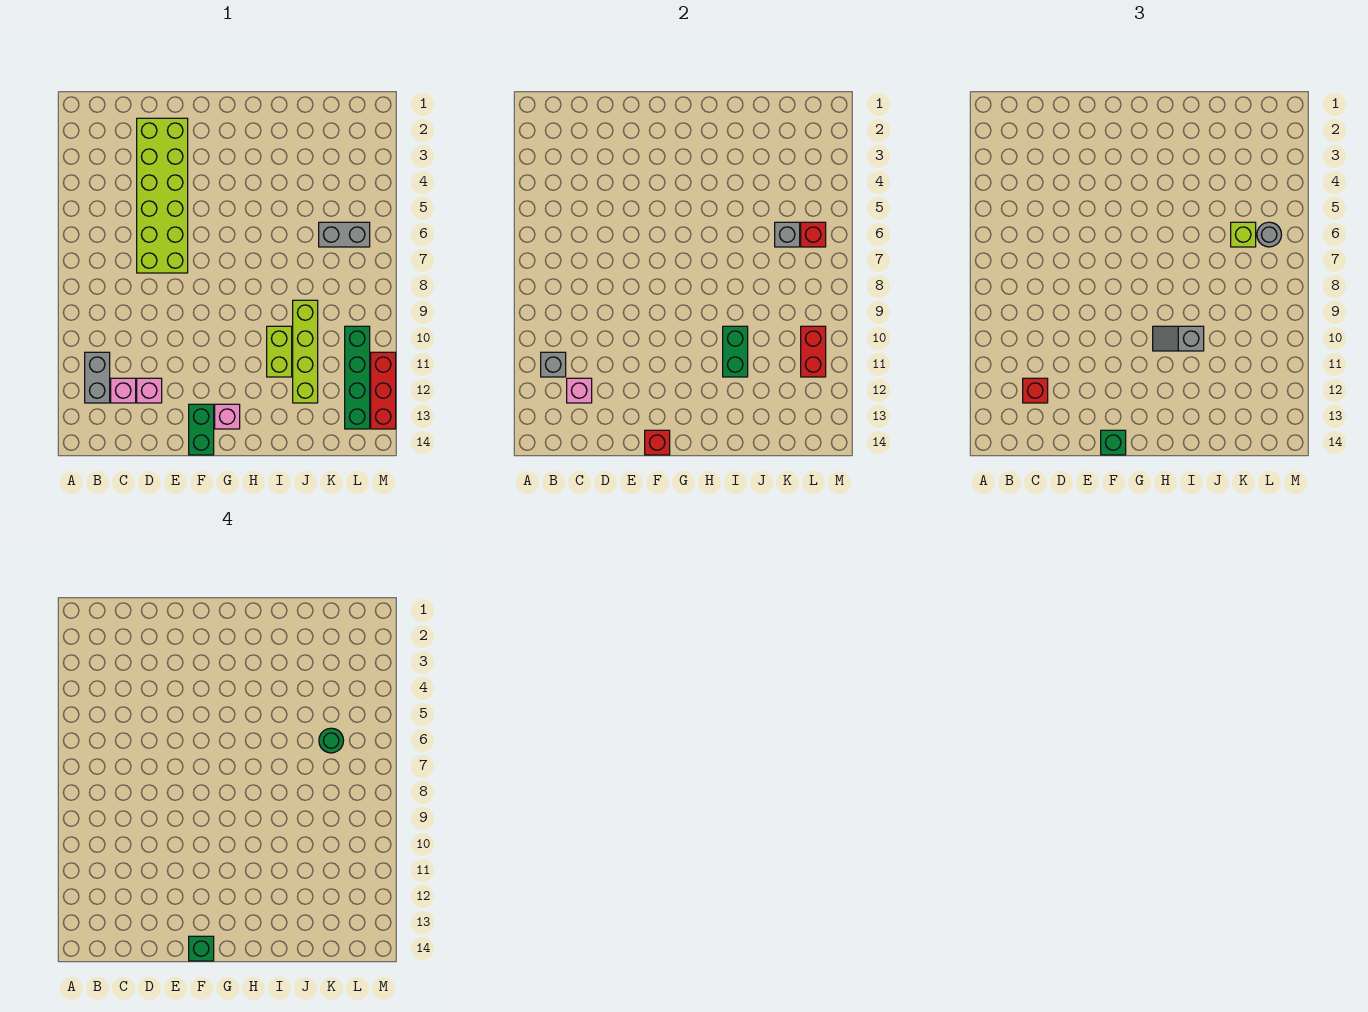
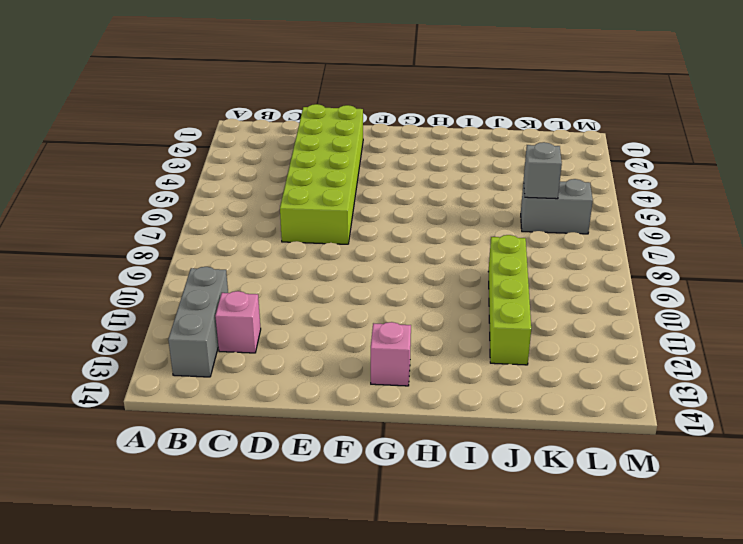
grey brick B11:B13 level 1 -> grey brick B11:B12 level 1
none -> pink brick D12 level 1
none -> green brick F13:F14 level 1
none -> lime brick I10:I11 level 1

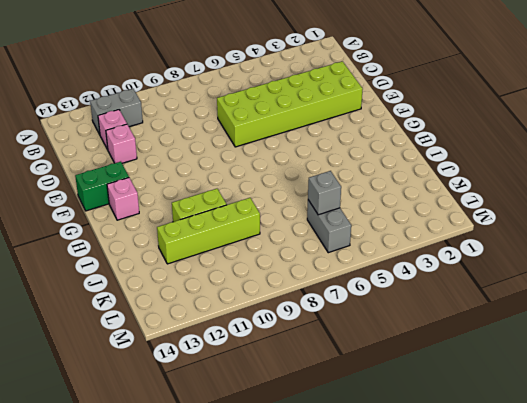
none -> green brick L10:L13 level 1
none -> red brick M11:M13 level 1
none -> grey brick B11 level 2

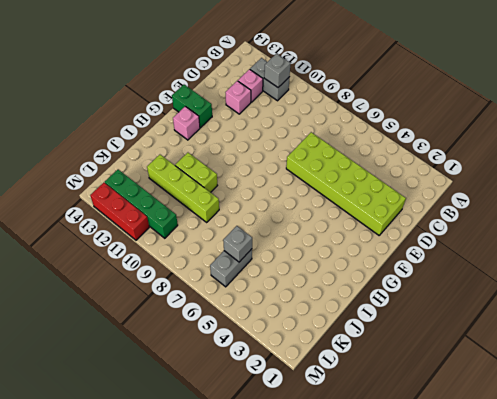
none -> pink brick C12 level 2
none -> red brick F14 level 2
none -> green brick I10:I11 level 2

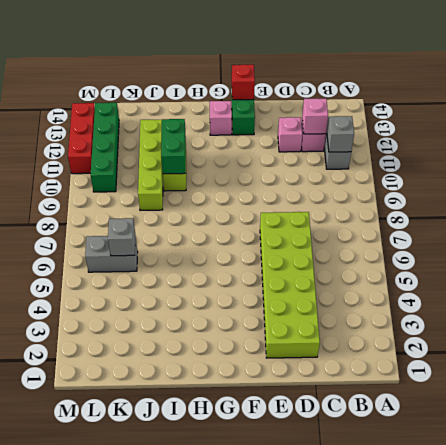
none -> red brick L6 level 2
none -> red brick L10:L11 level 2
none -> red brick C12 level 3

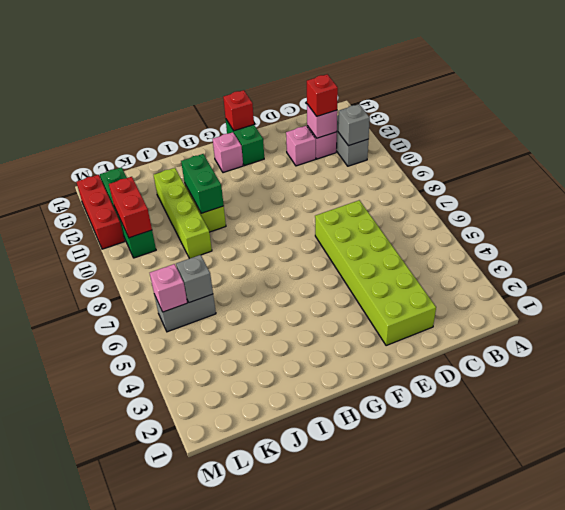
pink brick L6 level 2 -> red brick L6 level 2
none -> green brick F14 level 3
none -> grey slope H10:I10 level 3 top I
none -> lime brick K6 level 3

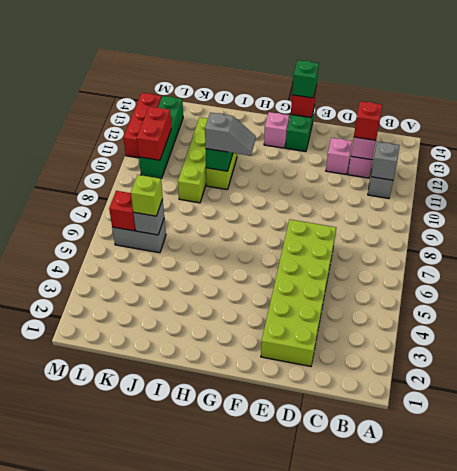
none -> grey round brick L6 level 3
none -> green brick F14 level 4
none -> green round brick K6 level 4

